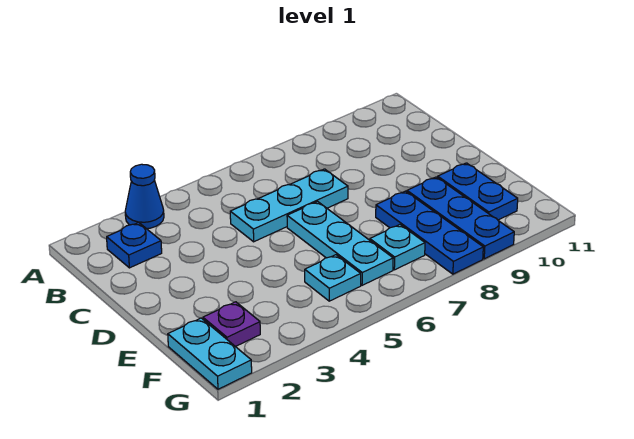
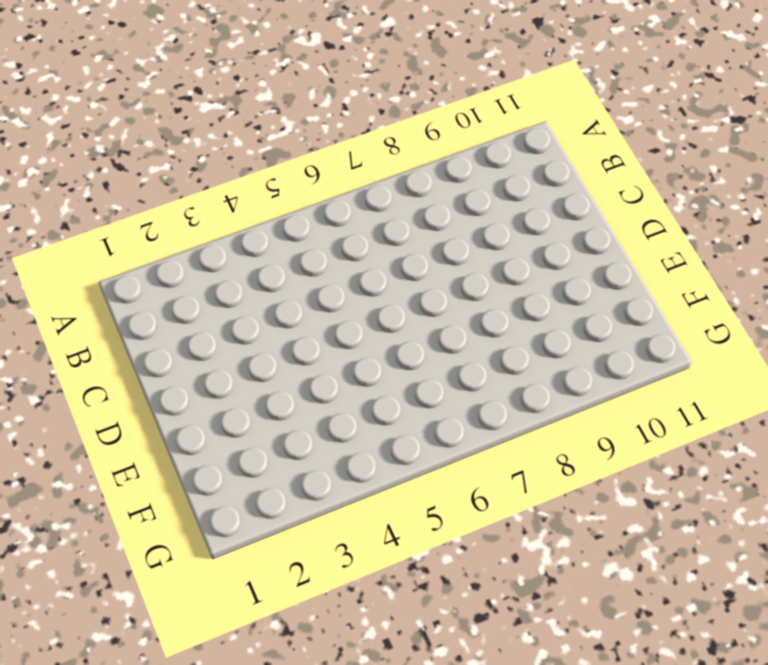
none -> blue cone A3 level 1
none -> blue plate B2 level 1

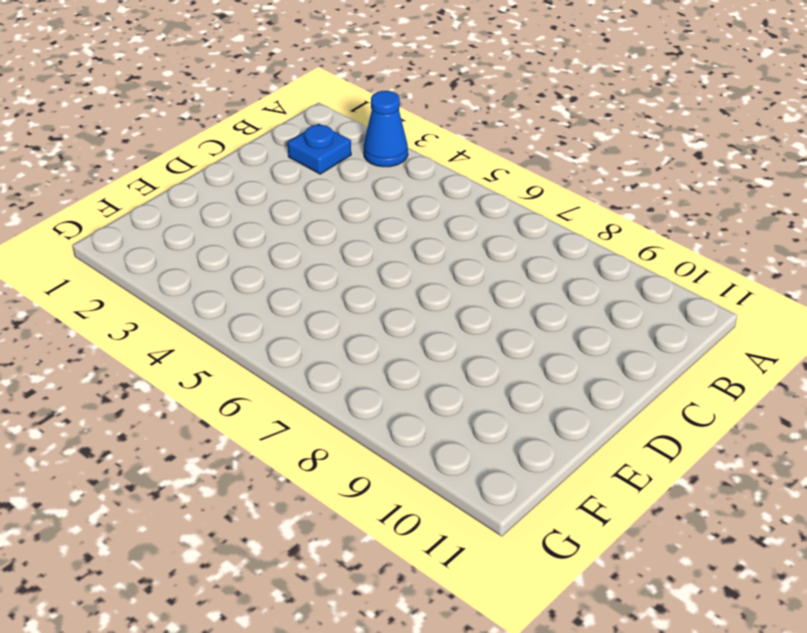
none -> cyan plate C5:C7 level 1
none -> cyan plate D6:F6 level 1

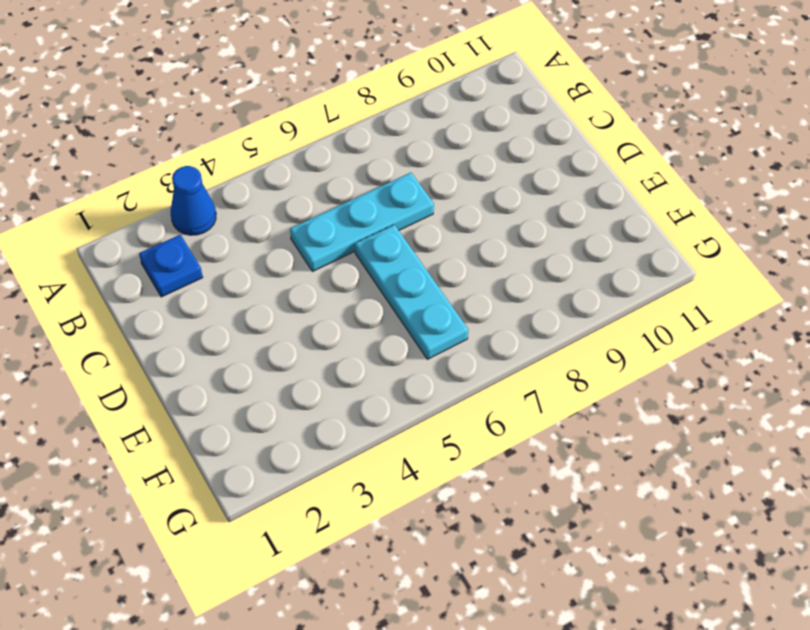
none -> blue plate E8:G8 level 1
none -> blue plate E9:G9 level 1

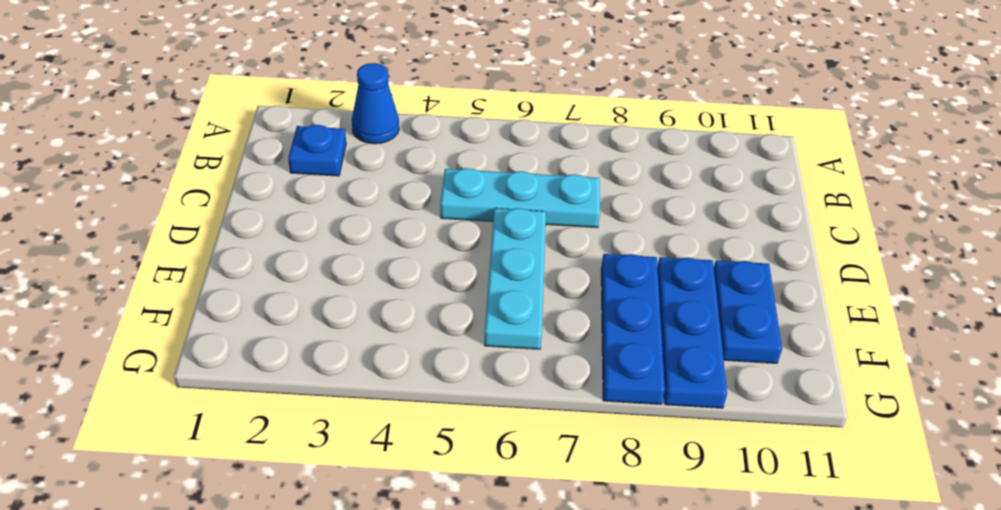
none -> cyan plate F1:G1 level 1
none -> purple plate F2 level 1

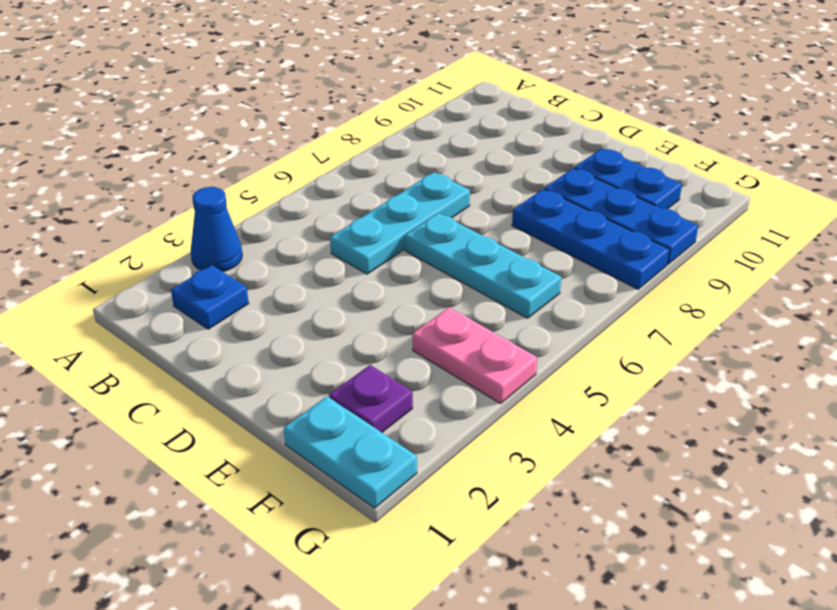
pink plate F4:G4 level 1 -> none
none -> cyan plate F5 level 1
none -> cyan plate F7 level 1

